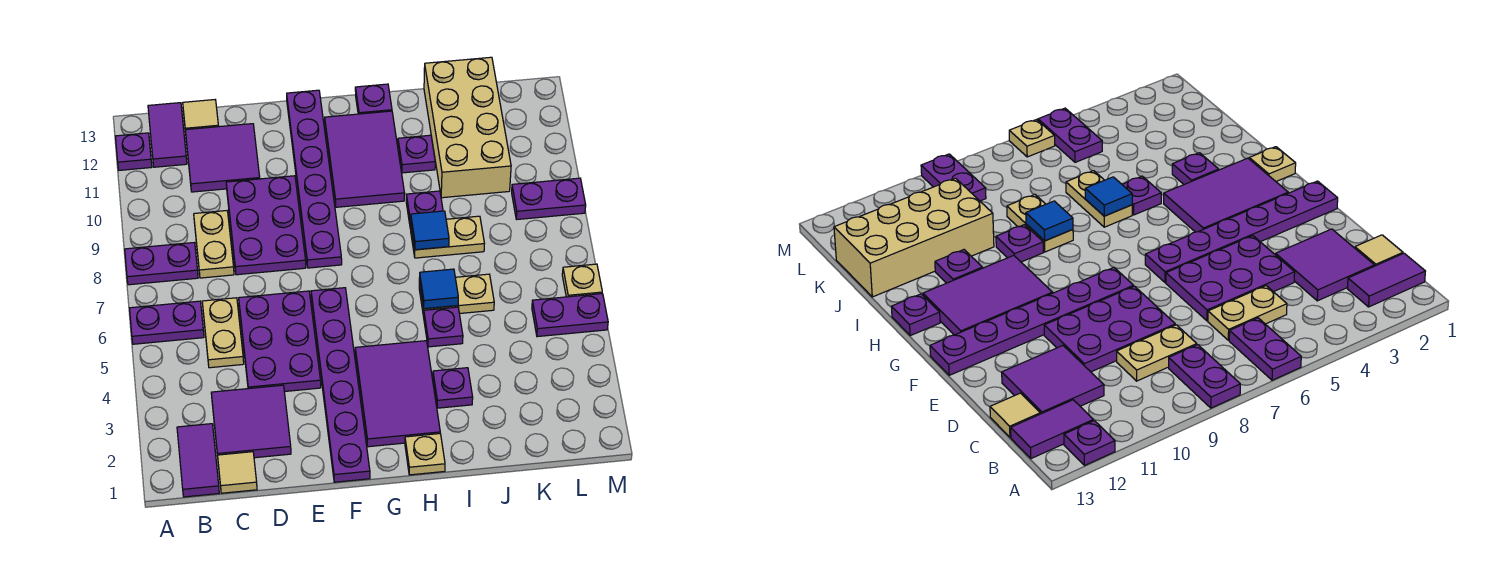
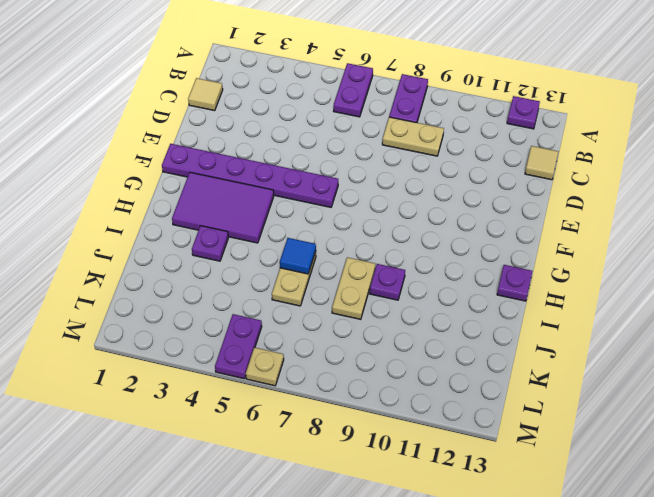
none -> purple tile B1:B2 level 1
none -> purple tile B12:B13 level 1
none -> purple tile C2:D3 level 1
none -> tan plate C5:C6 level 1

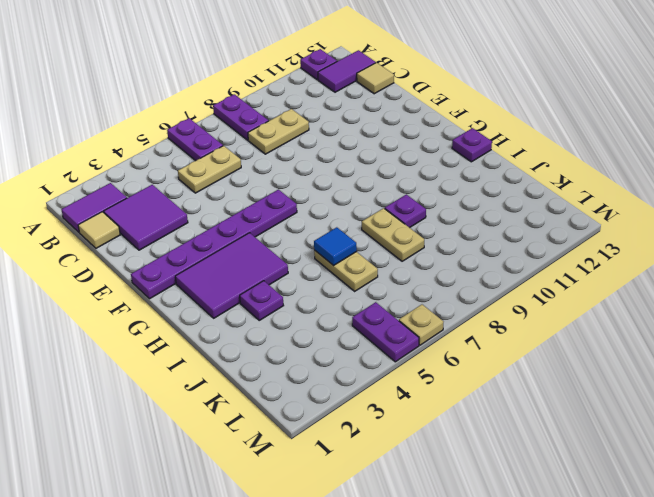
none -> purple tile C11:D12 level 1
none -> purple plate D4:E6 level 1
none -> purple plate D8:E10 level 1
none -> purple plate F8:F13 level 1

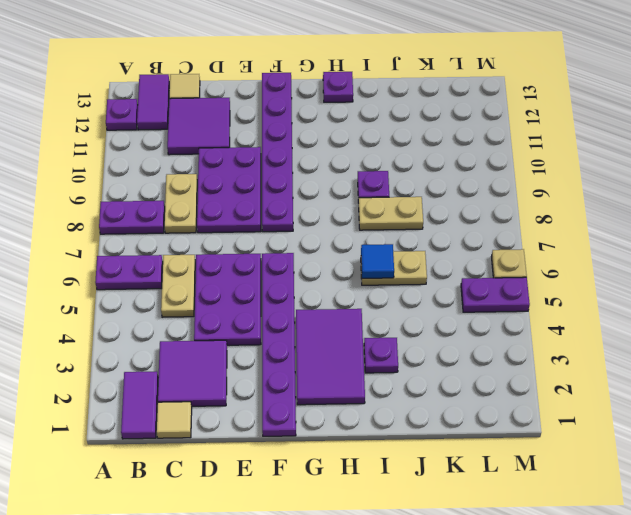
none -> purple tile G10:H12 level 1
none -> tan plate H1 level 1
none -> purple plate I5 level 1
none -> purple plate I11 level 1

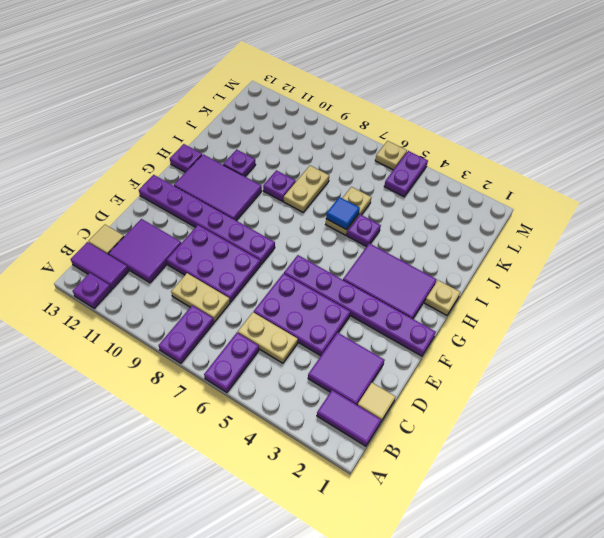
none -> purple plate I3 level 1
none -> tan brick J10:K13 level 1
none -> purple plate L9:M9 level 1
none -> blue tile I8 level 2

